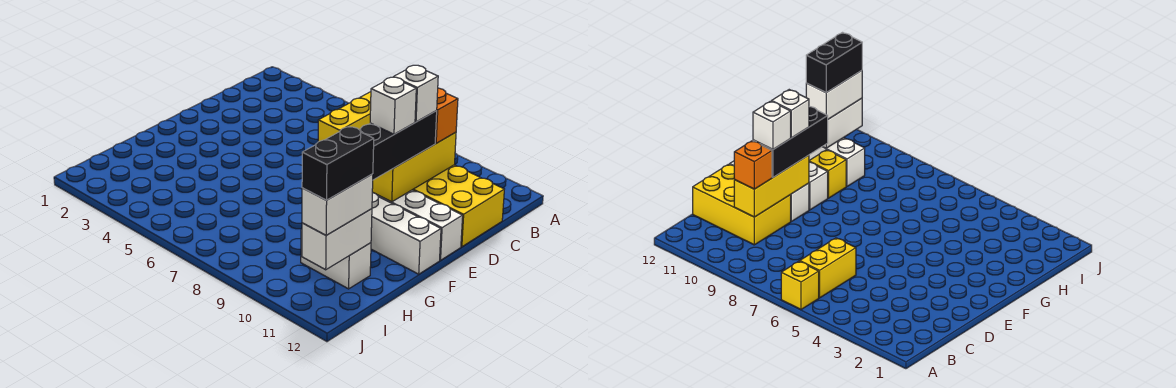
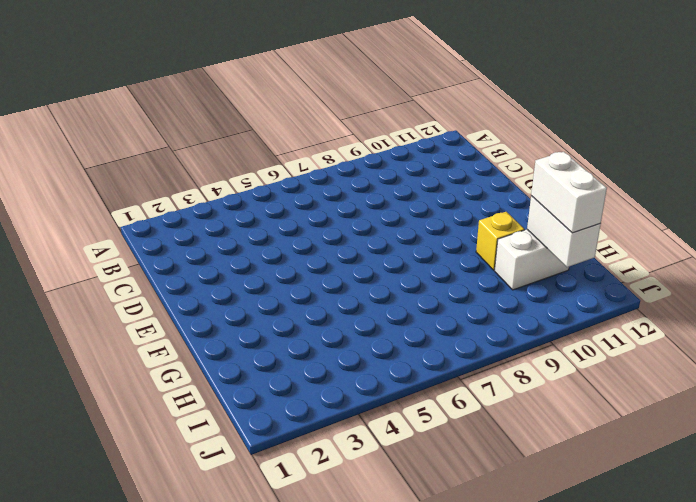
none -> yellow brick A6 level 1
none -> yellow brick B6:C6 level 1
none -> yellow brick C10:D12 level 1

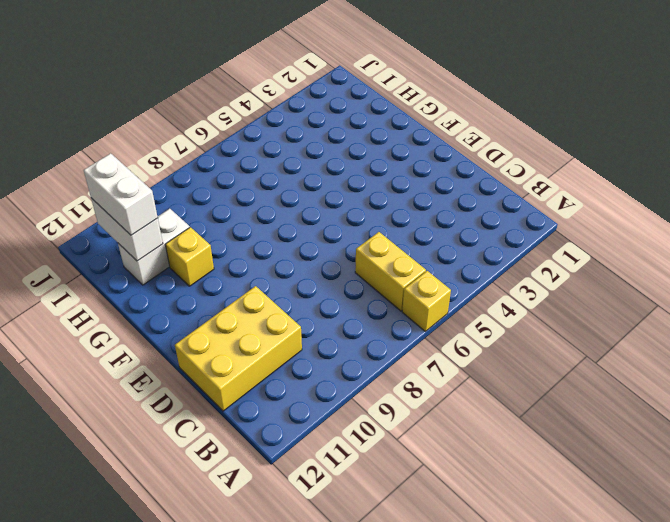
none -> white brick E10:E12 level 1
none -> white brick F10:F12 level 1
none -> yellow brick C10:E10 level 2

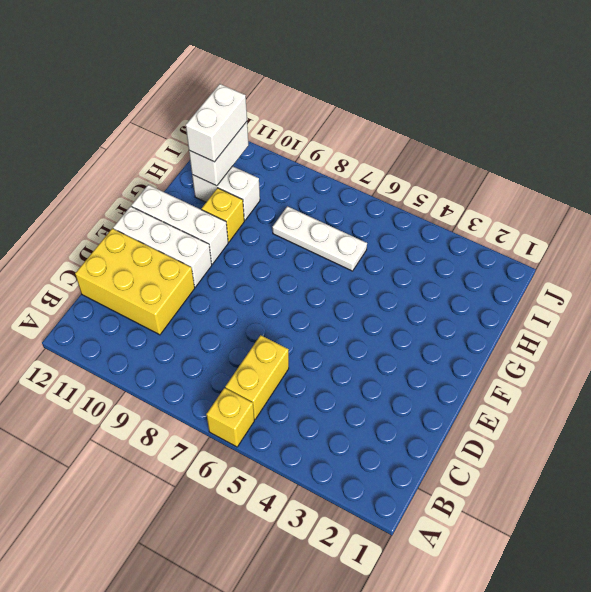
white plate H6:H8 level 1 -> none
none -> yellow brick C10:E10 level 2
none -> orange brick C10 level 3
none -> black brick D10:F10 level 3

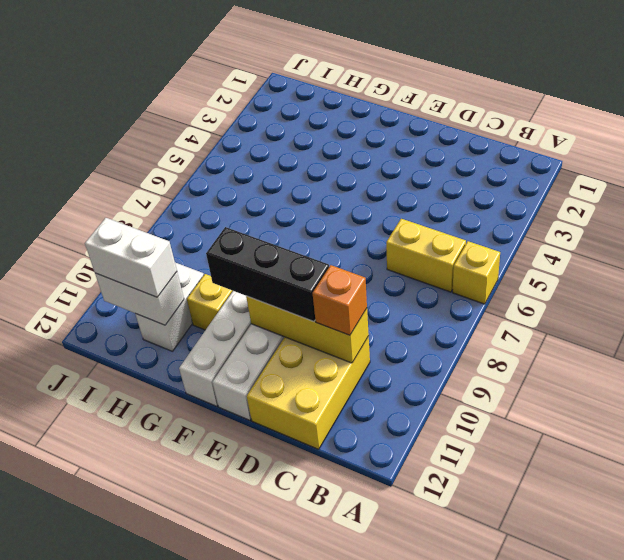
none -> white brick D10 level 4
none -> white brick E10 level 4
none -> black brick H11:I11 level 4

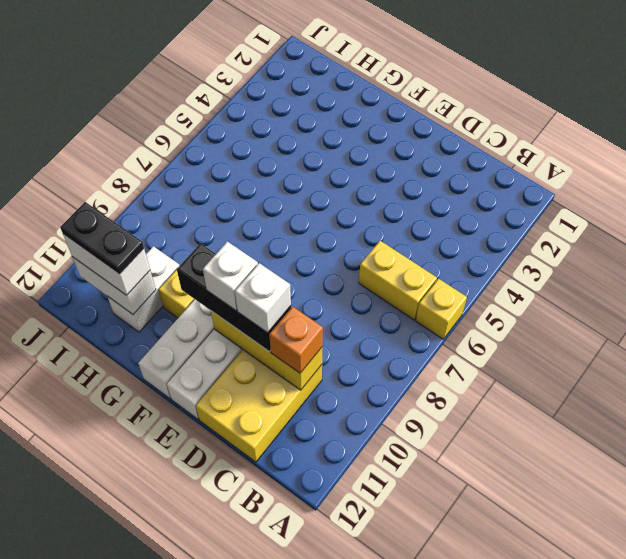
black plate H11:I11 level 4 -> black brick H11:I11 level 4

